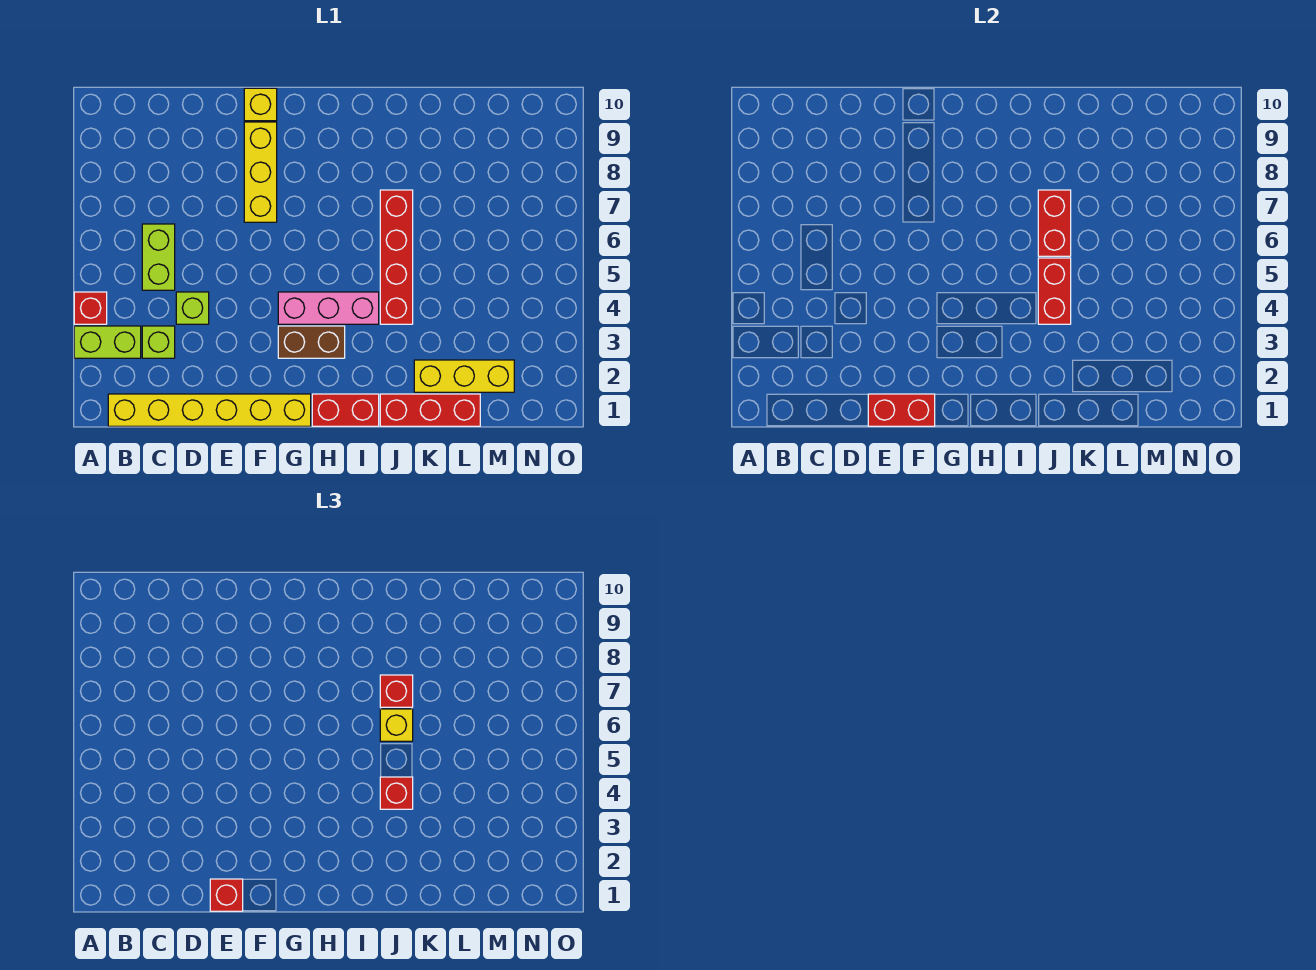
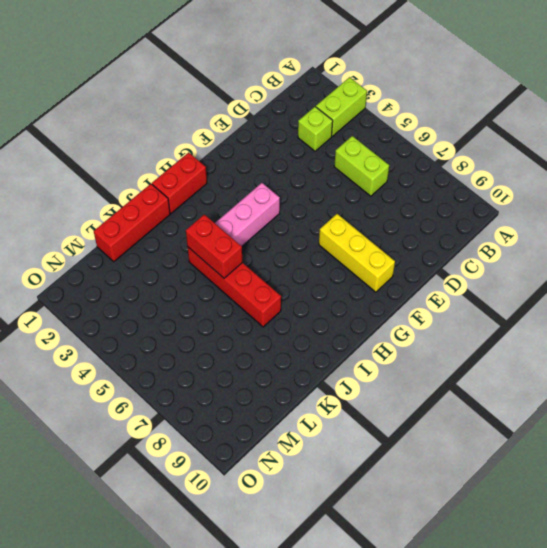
none -> red brick A4 level 1
none -> yellow brick B1:G1 level 1
none -> lime brick D4 level 1

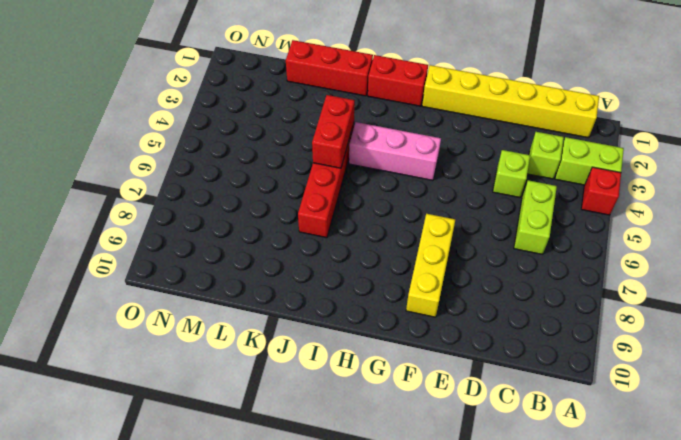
none -> yellow brick F10 level 1
none -> brown brick G3:H3 level 1
none -> yellow brick K2:M2 level 1

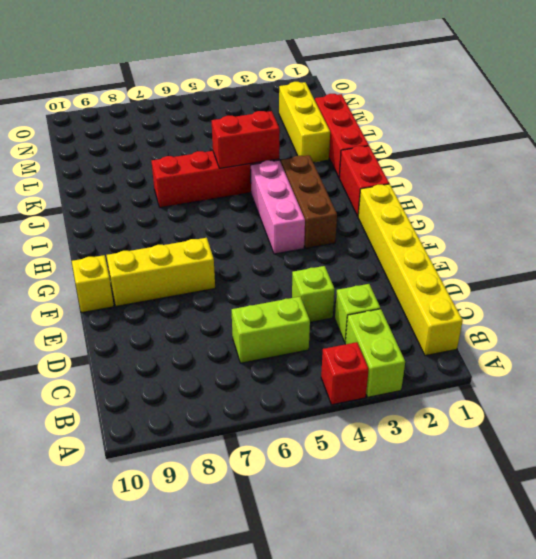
brown brick G3:I3 level 1 -> brown brick G3:H3 level 1
none -> red brick E1:F1 level 2
none -> red brick J6:J7 level 2
none -> red brick E1 level 3

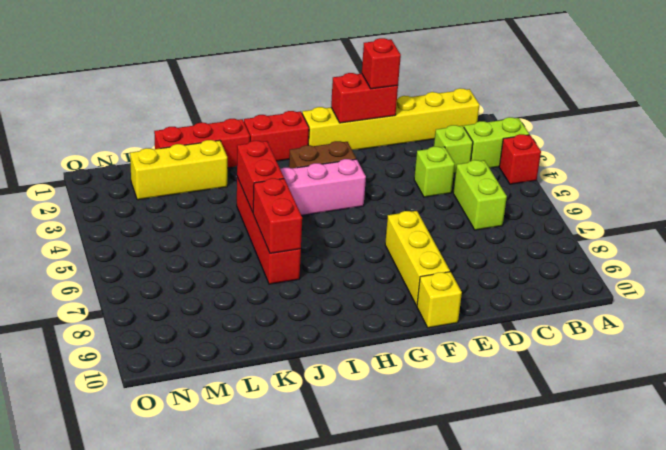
none -> red brick J4 level 3
none -> yellow brick J6 level 3
none -> red brick J7 level 3

